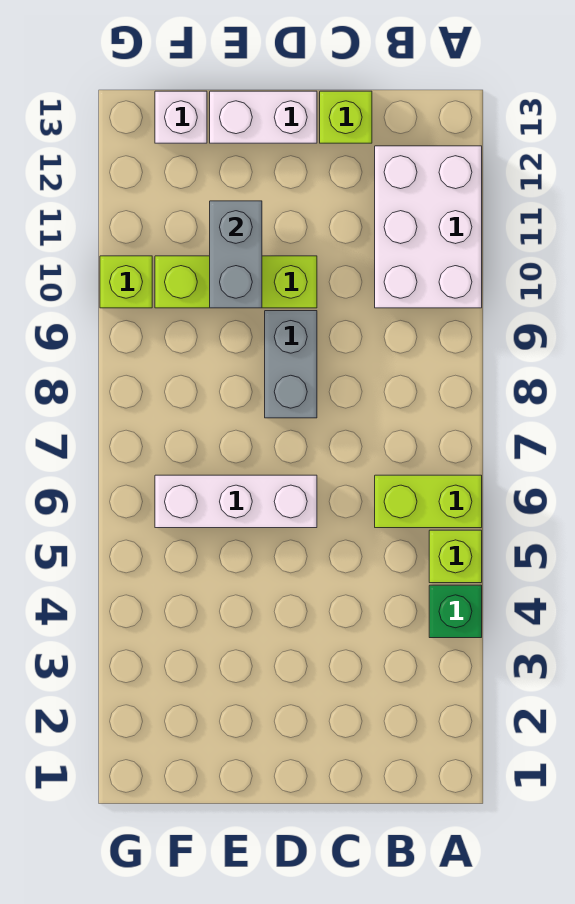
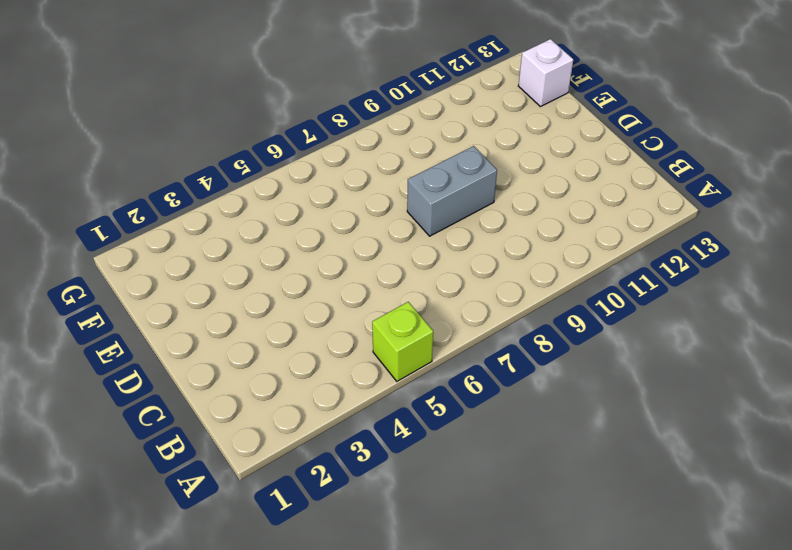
none -> green brick A4 level 1
none -> lime brick A6:B6 level 1
none -> white brick A10:B12 level 1

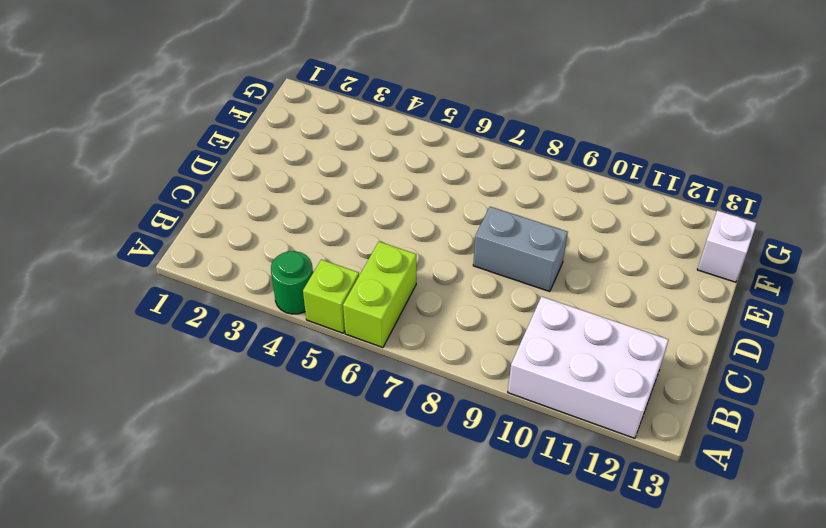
green round brick A4 level 1 -> green brick A4 level 1
none -> lime brick C13 level 1
none -> white brick D6:F6 level 1
none -> lime brick D10:F10 level 1

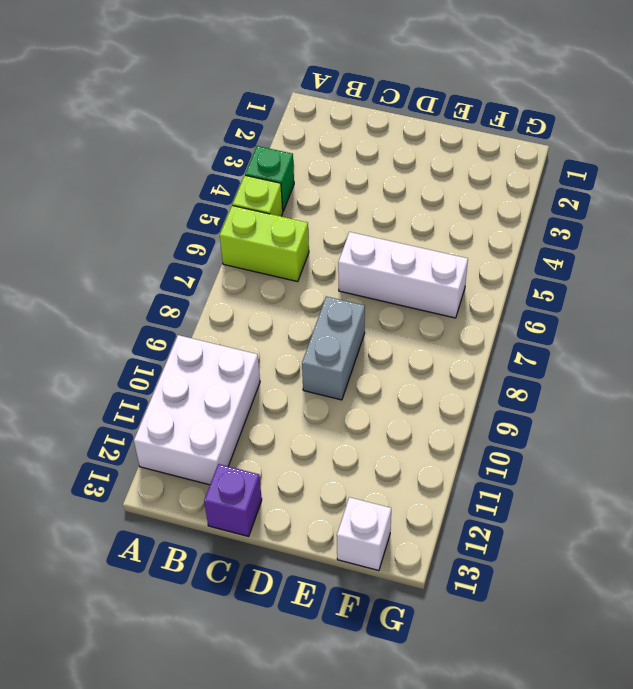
purple brick C13 level 1 -> lime brick C13 level 1
none -> lime brick D10:F10 level 1
none -> white brick D13:E13 level 1
none -> lime brick G10 level 1

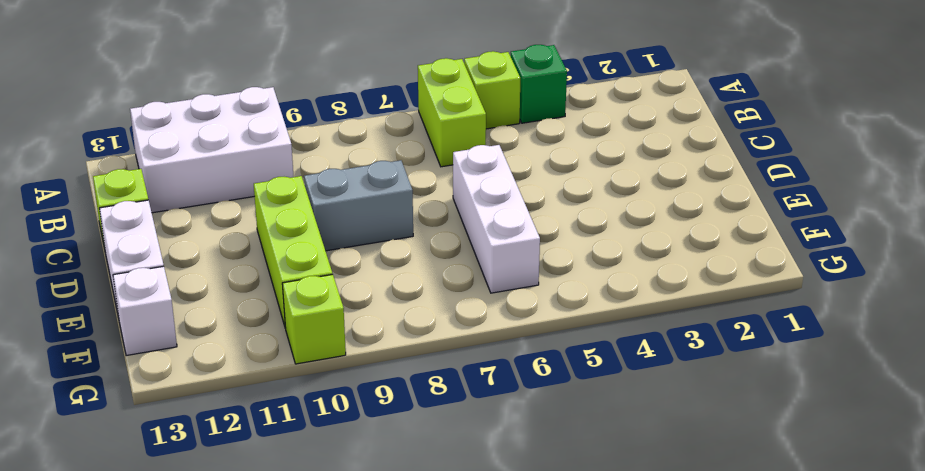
none -> grey brick E10:E11 level 2

